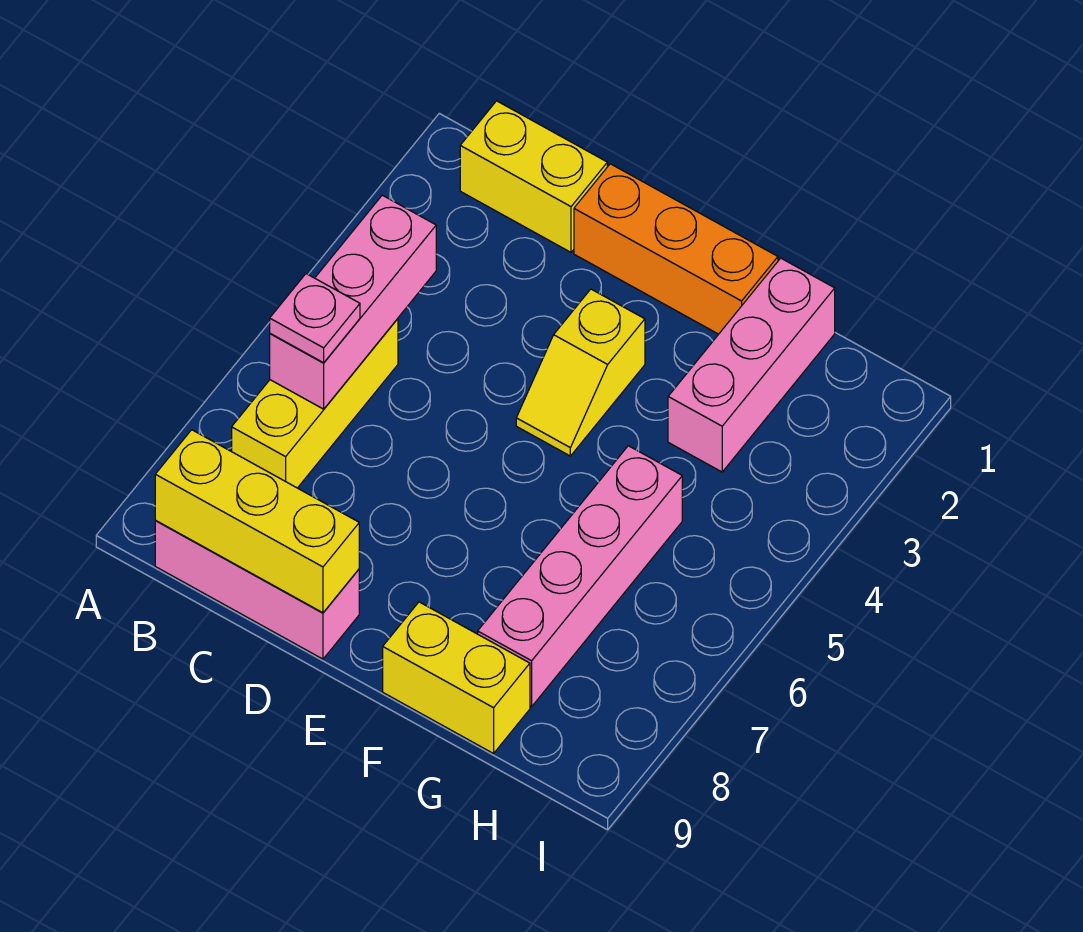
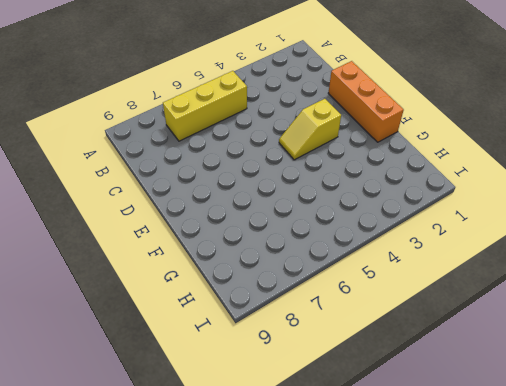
none -> yellow brick B1:C1 level 1
none -> pink brick B9:D9 level 1

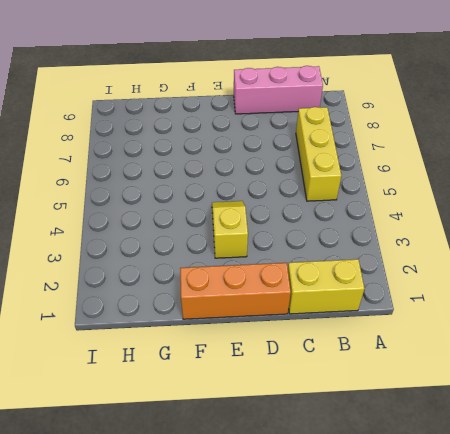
none -> yellow brick F9:G9 level 1
none -> pink brick G1:G3 level 1

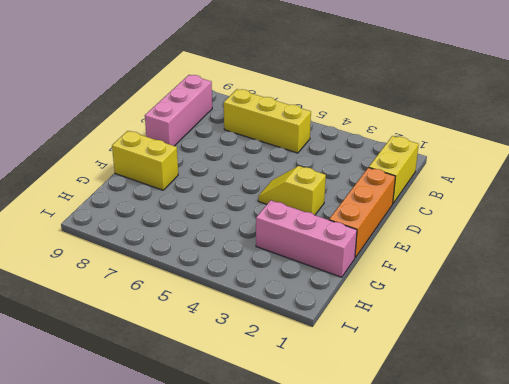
yellow brick F8:F9 level 1 -> yellow brick F9:G9 level 1
none -> pink brick G5:G8 level 1
none -> pink brick B4:B6 level 2

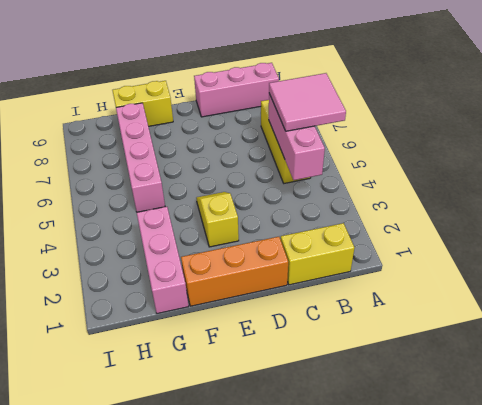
pink tile A5:B6 level 3 -> pink plate B6 level 3
none -> yellow brick B9:D9 level 2

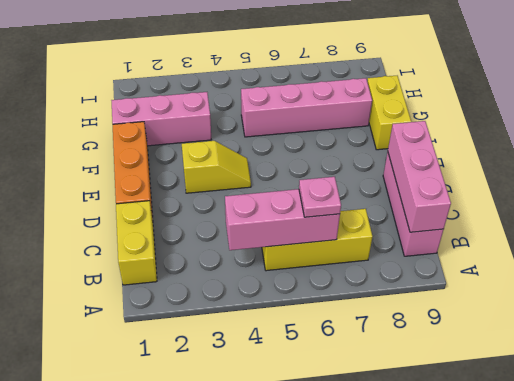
pink brick B9:D9 level 2 -> yellow brick B9:D9 level 2

